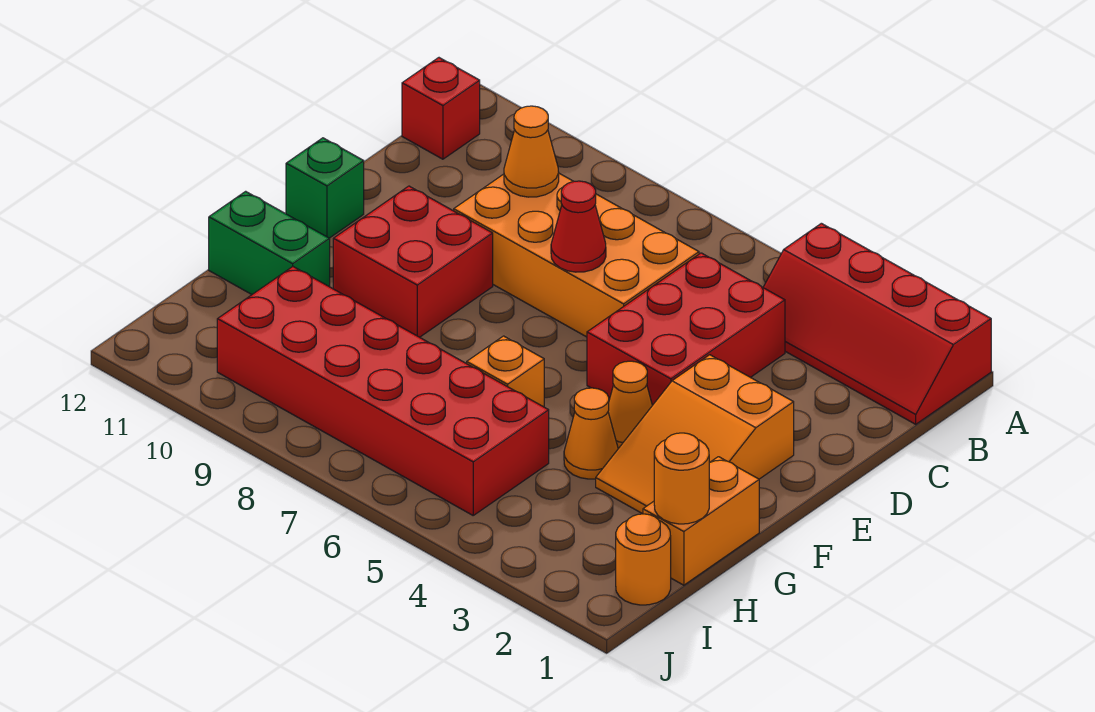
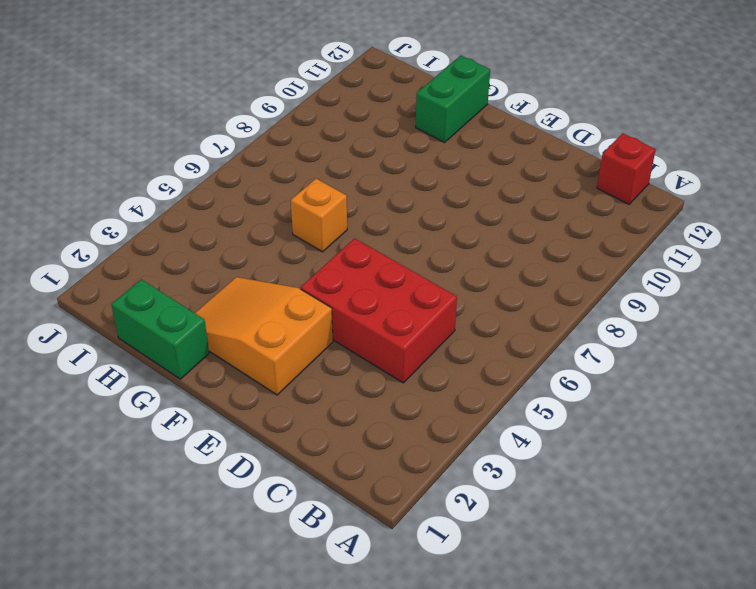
green brick G1:H1 level 1 -> orange brick G1:H1 level 1
none -> red slope A1:B4 level 1 top A
none -> orange brick C6:D9 level 1
none -> red brick E9:F10 level 1

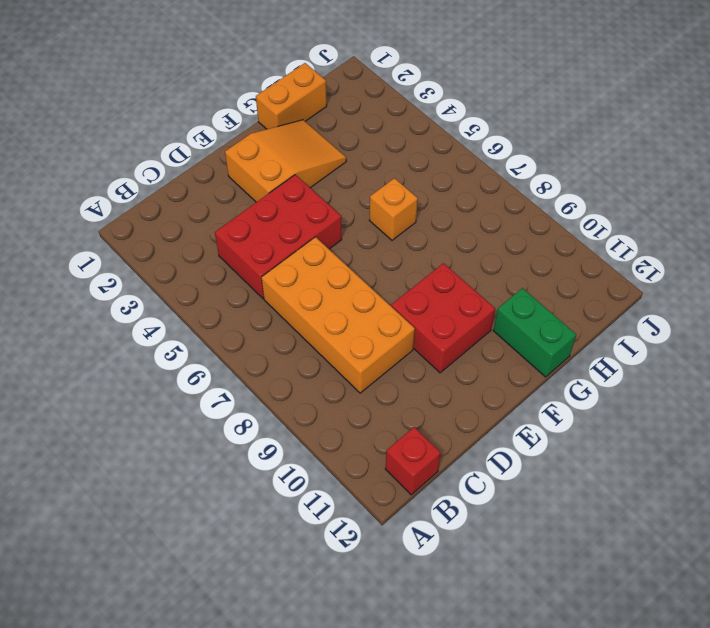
none -> red slope A1:B4 level 1 top A
none -> green brick E12 level 1
none -> orange cone F4 level 1

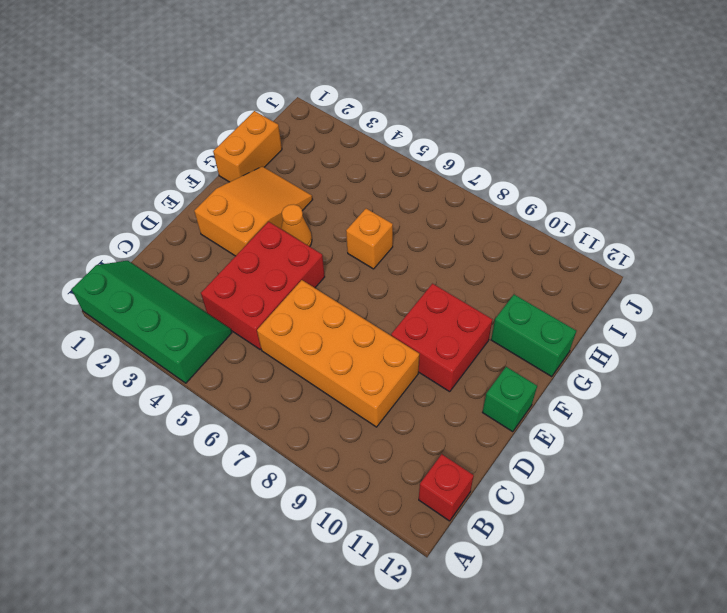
green slope A1:B4 level 1 top A -> red slope A1:B4 level 1 top A
none -> orange cone G4 level 1
none -> red brick H5:I10 level 1
none -> orange round brick I1 level 1

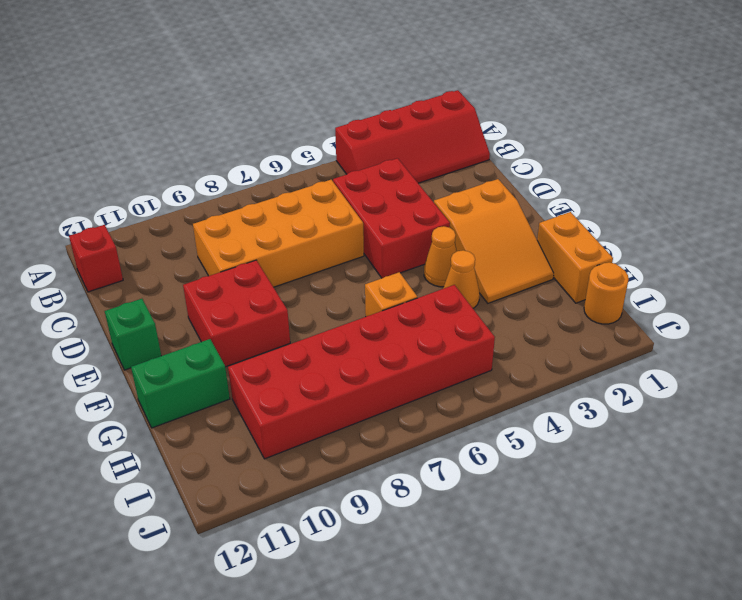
none -> orange cone C9 level 2
none -> red cone D7 level 2
none -> orange round brick H1 level 2

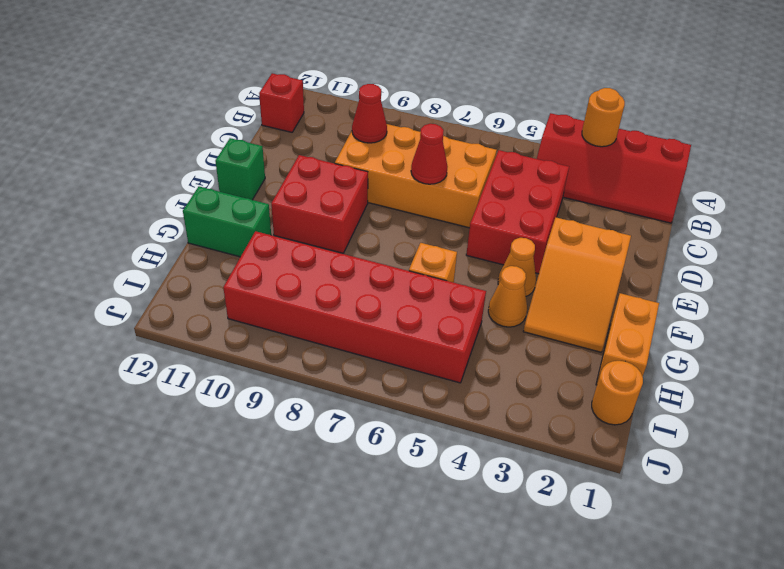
orange round brick A3 level 2 -> orange round brick H1 level 2
red cone C9 level 2 -> orange cone C9 level 2

